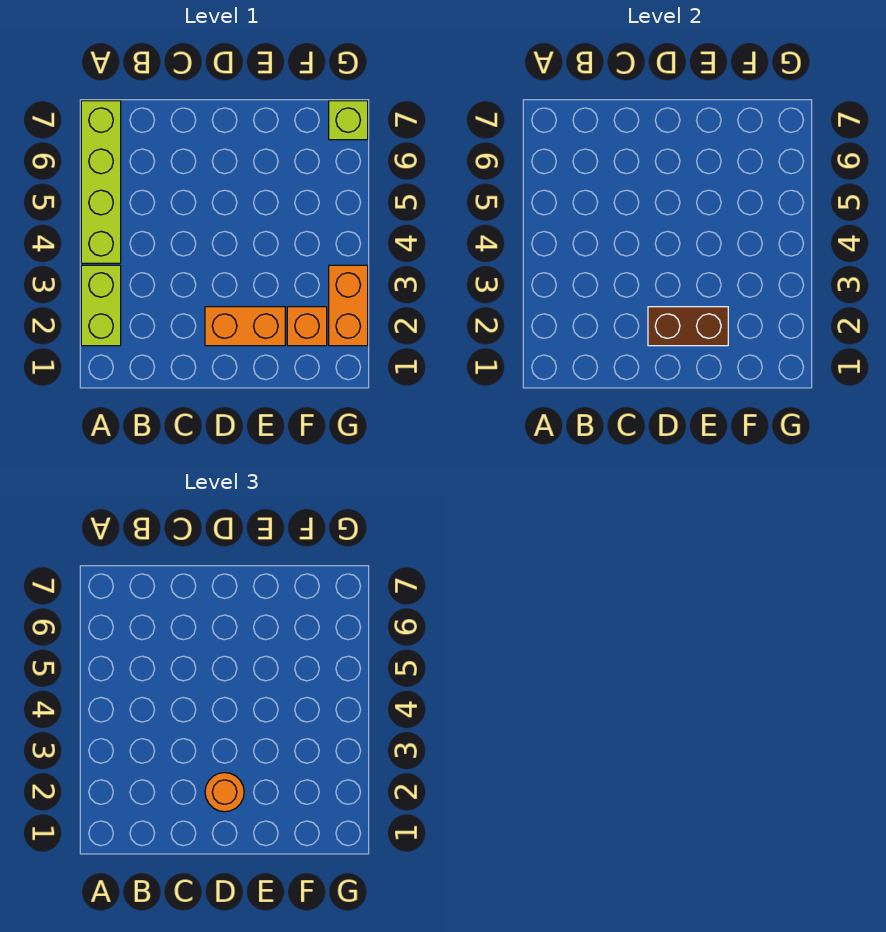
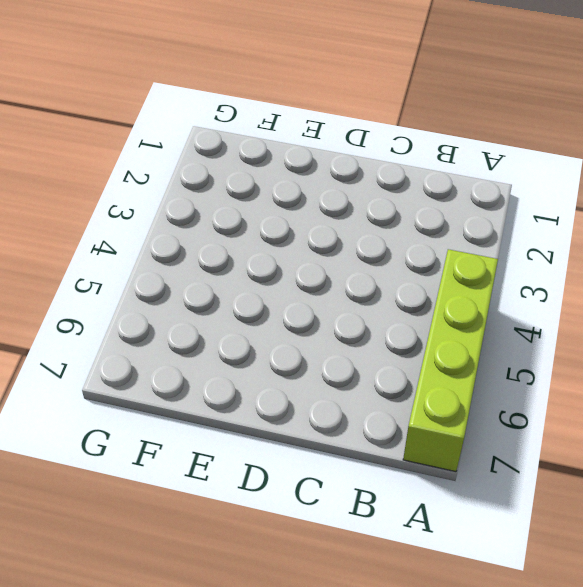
none -> lime brick A2:A3 level 1
none -> orange brick D2:E2 level 1

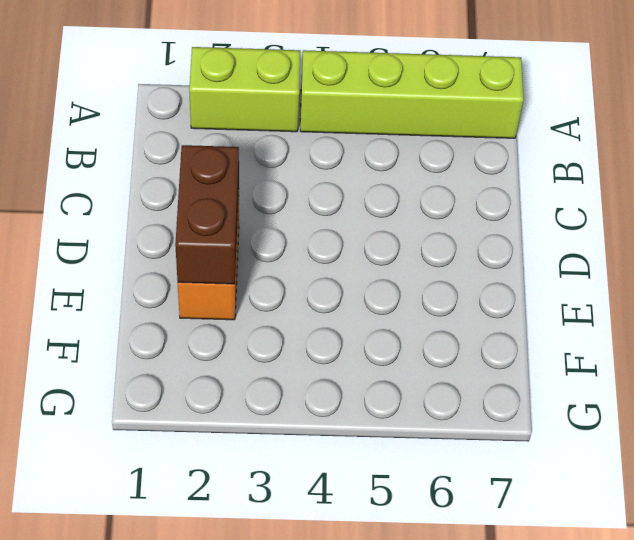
none -> orange brick F2 level 1
none -> orange brick G2:G3 level 1

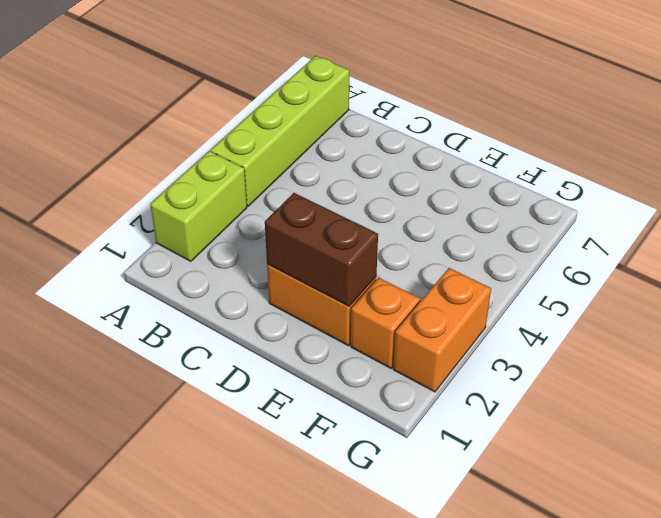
none -> lime brick G7 level 1
none -> orange round brick D2 level 3

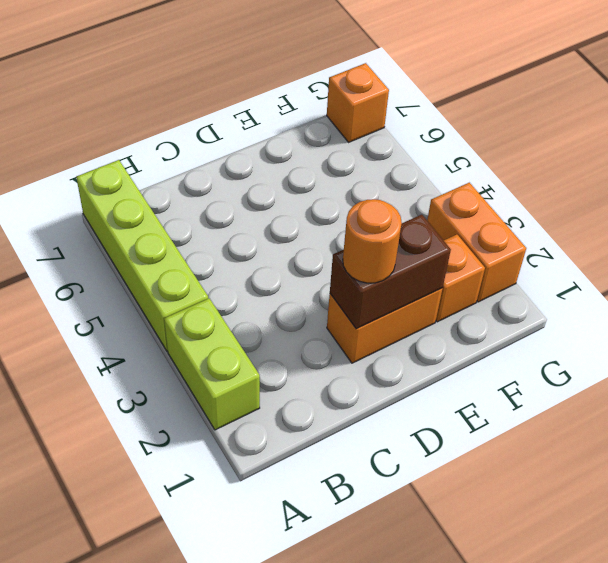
orange brick G7 level 1 -> lime brick G7 level 1

